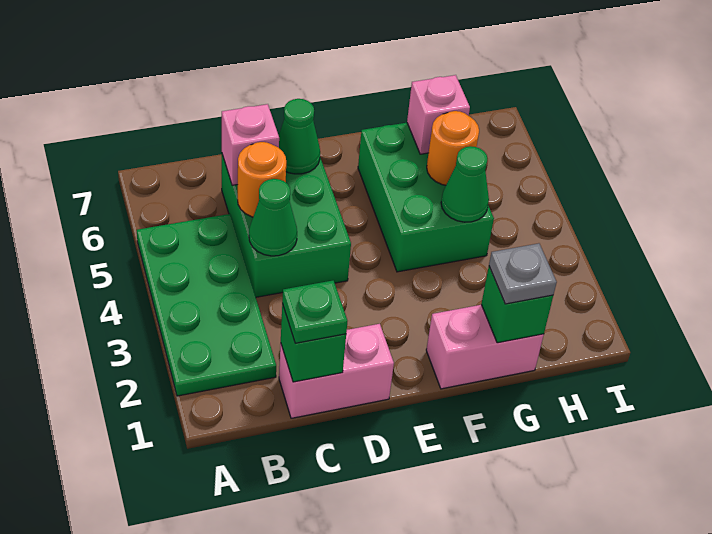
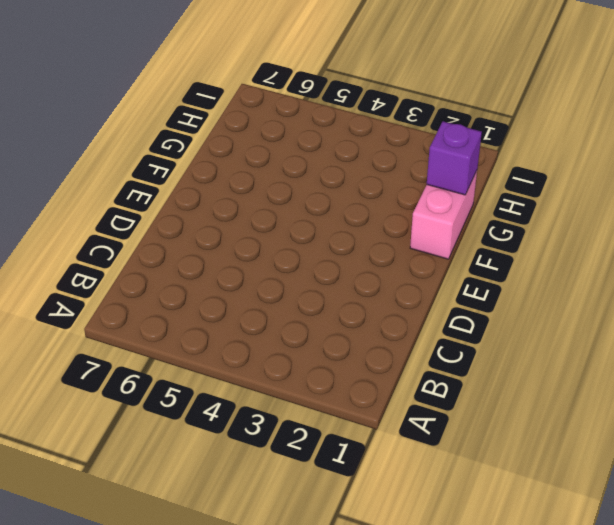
purple brick G1 level 2 -> green brick G1 level 2
none -> green plate A2:B5 level 1
none -> pink brick C1:D1 level 1
none -> green brick C4:D6 level 1

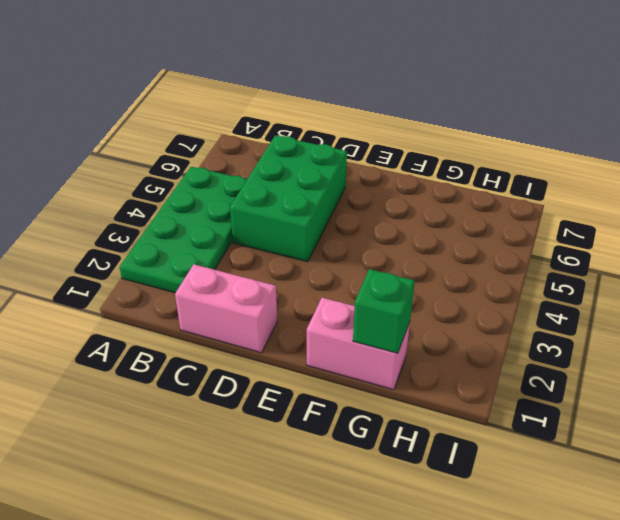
none -> green brick F4:G6 level 1
none -> green brick C1 level 2
none -> green cone C4 level 2

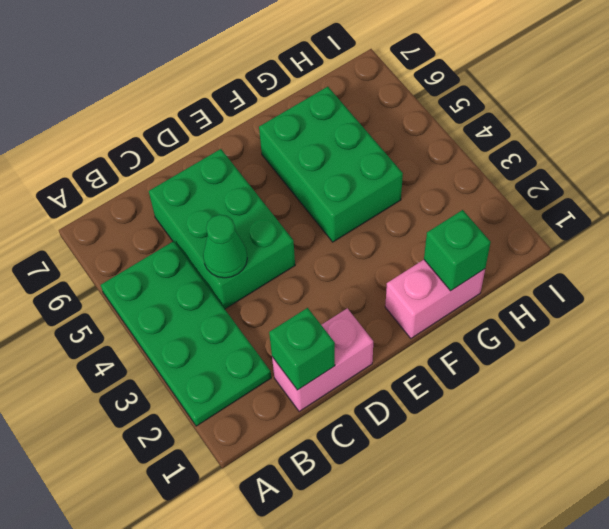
none -> orange round brick C5 level 2
none -> pink brick C6 level 2
none -> green cone D6 level 2

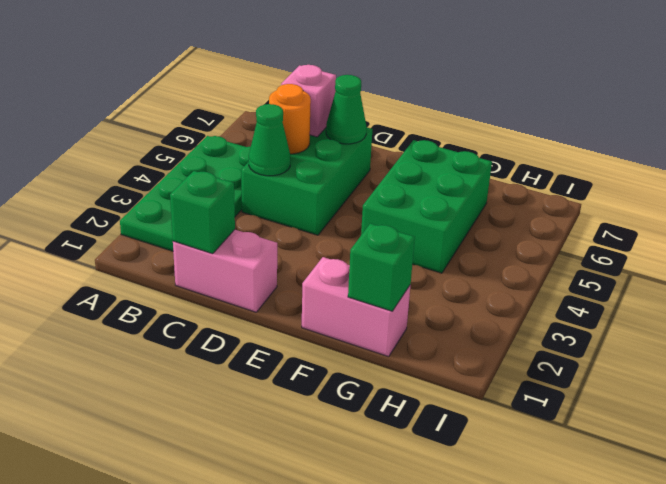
none -> green cone G4 level 2
none -> orange round brick G5 level 2
none -> pink brick G6 level 2

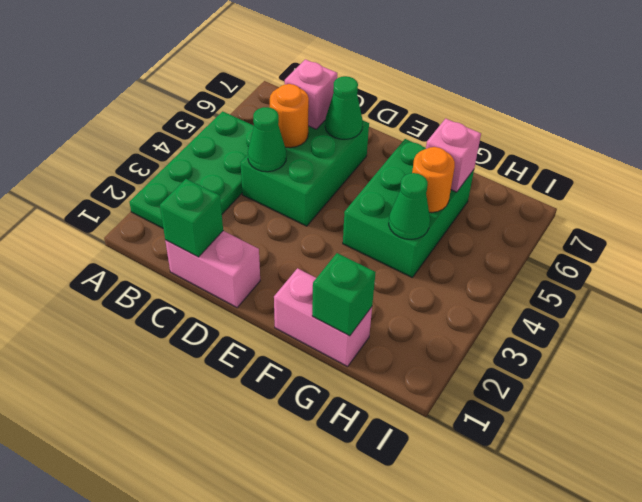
none -> green plate C1 level 3
none -> grey plate G1 level 3

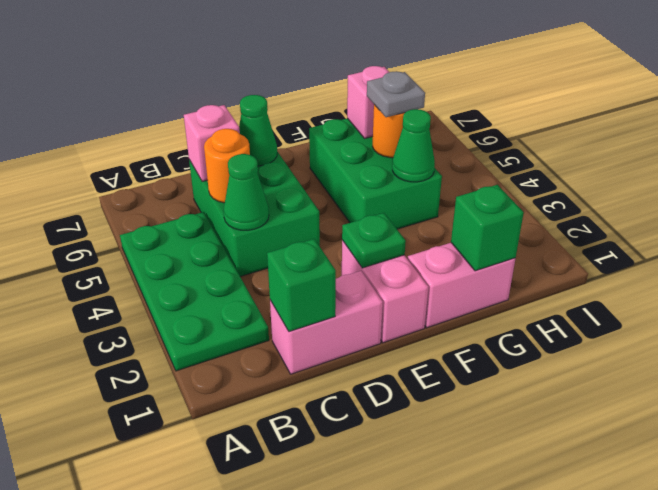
pink brick E1:E2 level 1 -> none
green plate E2 level 2 -> green plate C1 level 3
grey plate G5 level 3 -> grey plate G1 level 3

